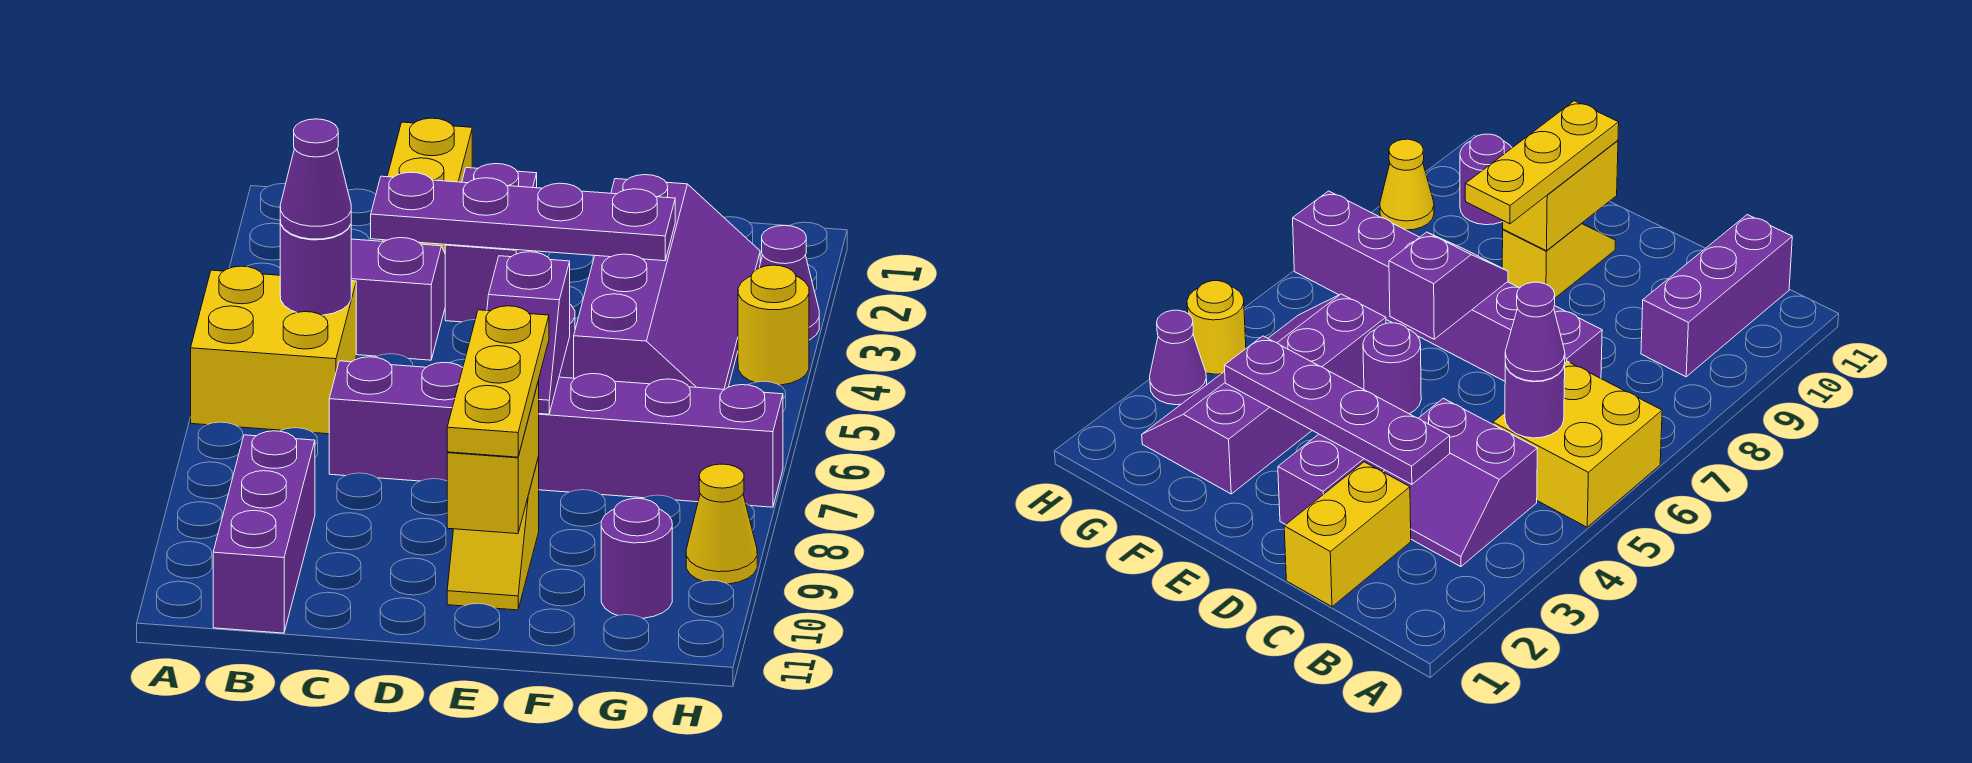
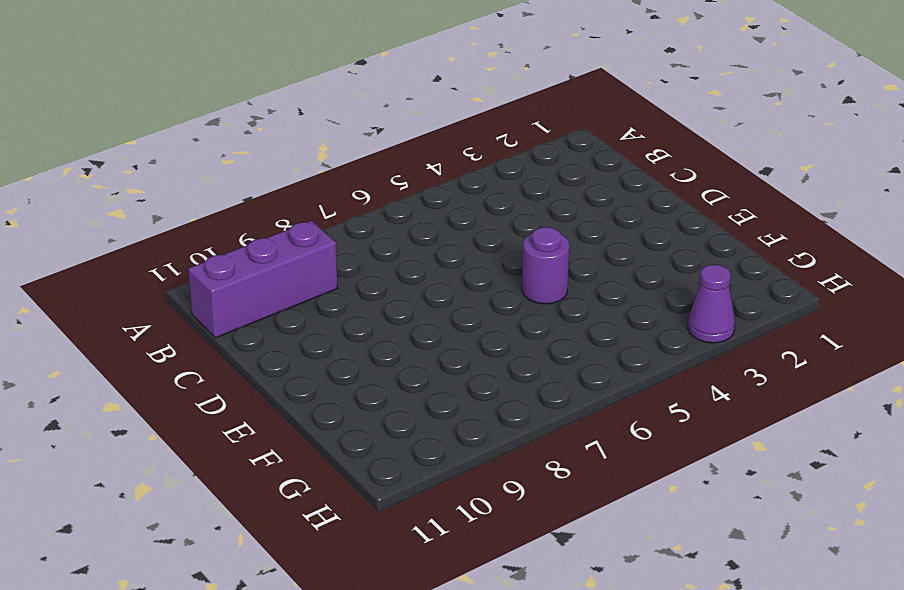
none -> yellow brick A5:B6 level 1
none -> purple slope B3:C4 level 1 top 4
none -> yellow brick C1:C2 level 1

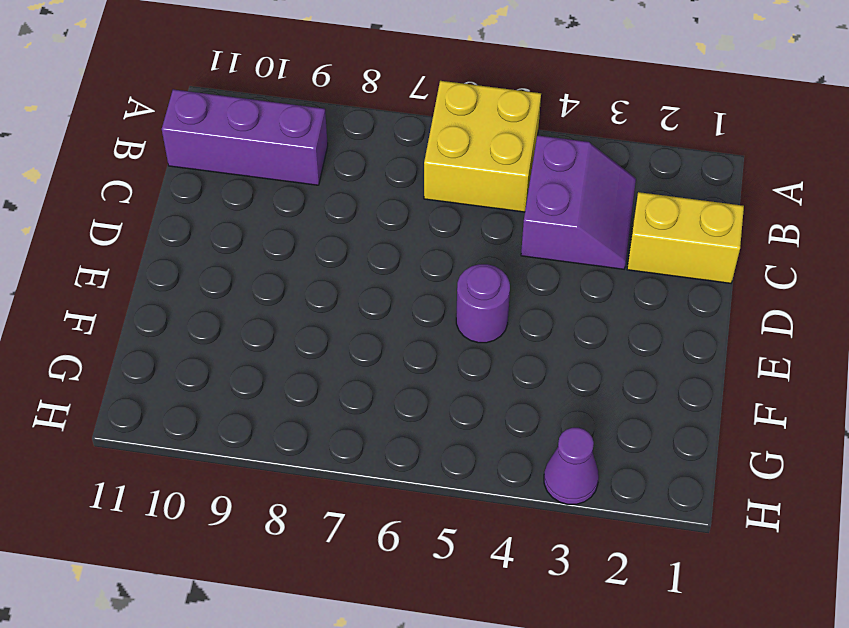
none -> purple brick C7:H7 level 1
none -> purple brick D2:D3 level 1
none -> yellow slope E9:E10 level 1 top 9

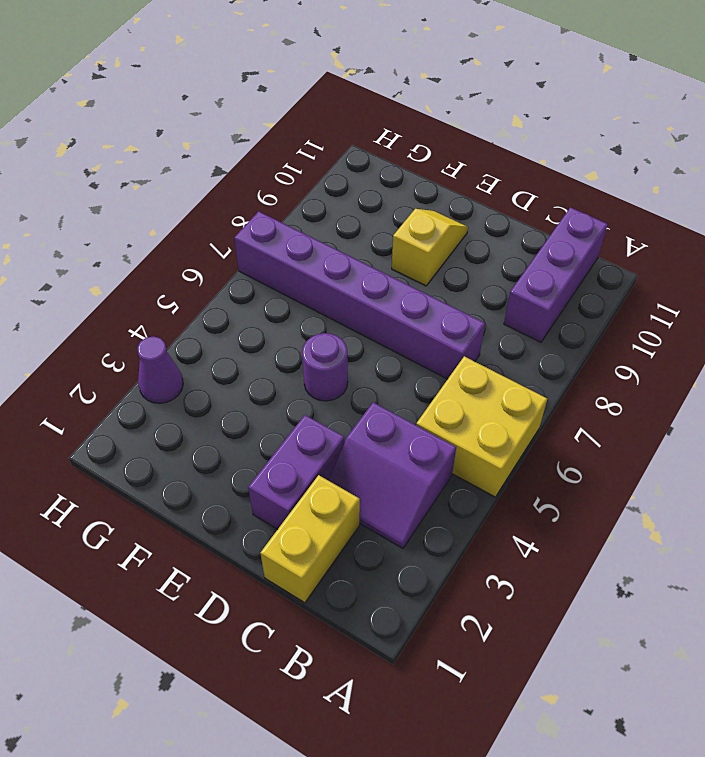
none -> purple slope F2:G5 level 1 top F
none -> purple round brick G10 level 1
none -> yellow round brick H4 level 1

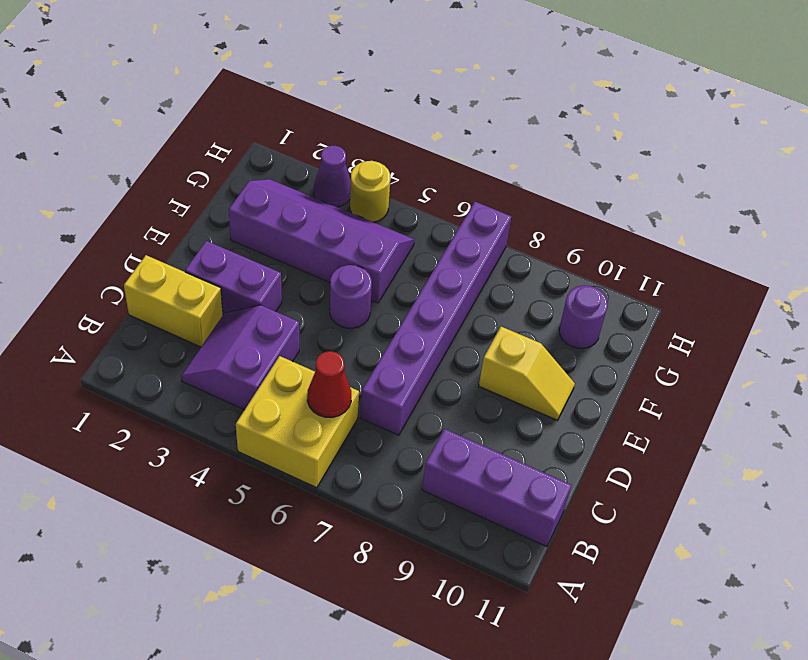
red cone B6 level 2 -> none
none -> yellow cone H9 level 1
none -> purple round brick B5 level 2
none -> purple plate C3:F3 level 2

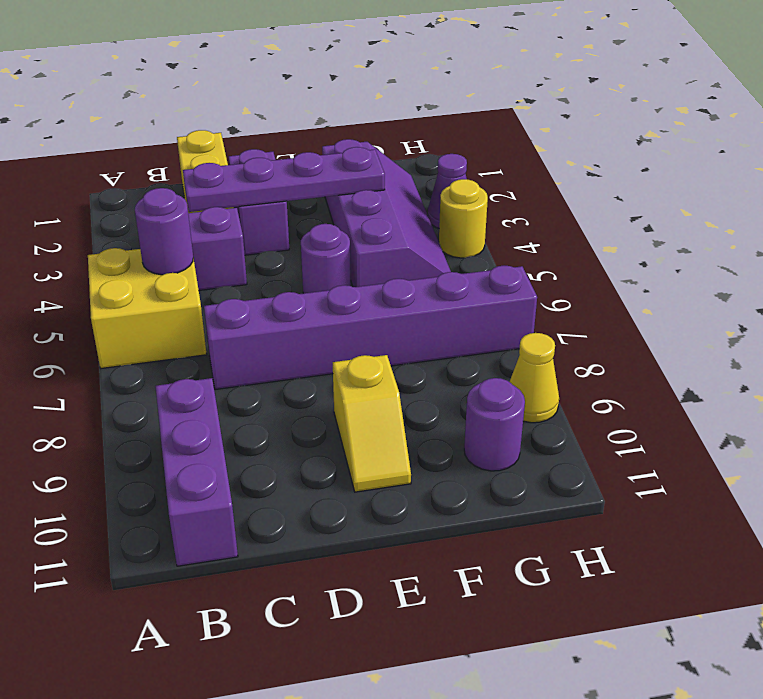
none -> purple slope E6:E7 level 2 top 6
none -> yellow brick E9:E10 level 2
none -> purple cone B5 level 3

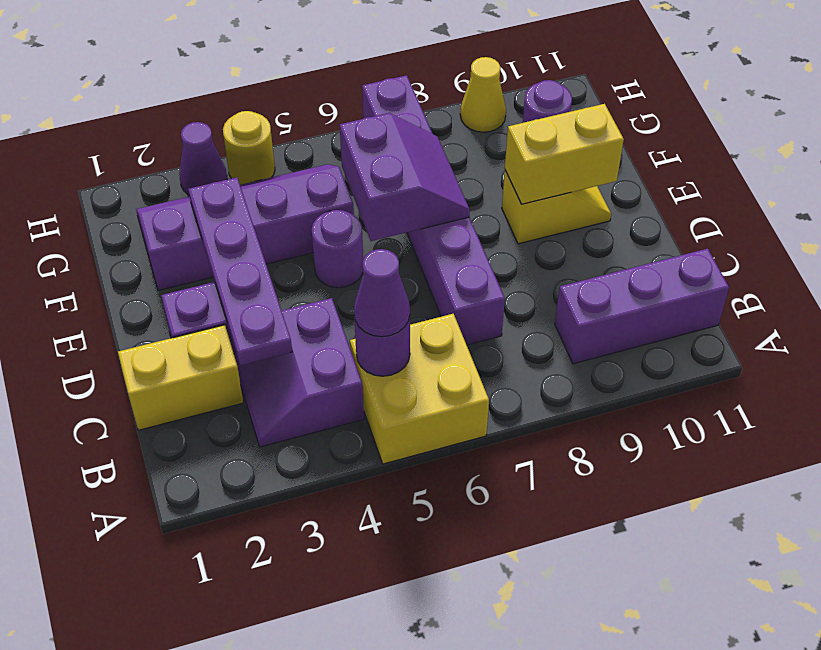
purple slope E6:F7 level 2 top 6 -> purple slope E6:E7 level 2 top 6
none -> yellow plate E8:E10 level 3

